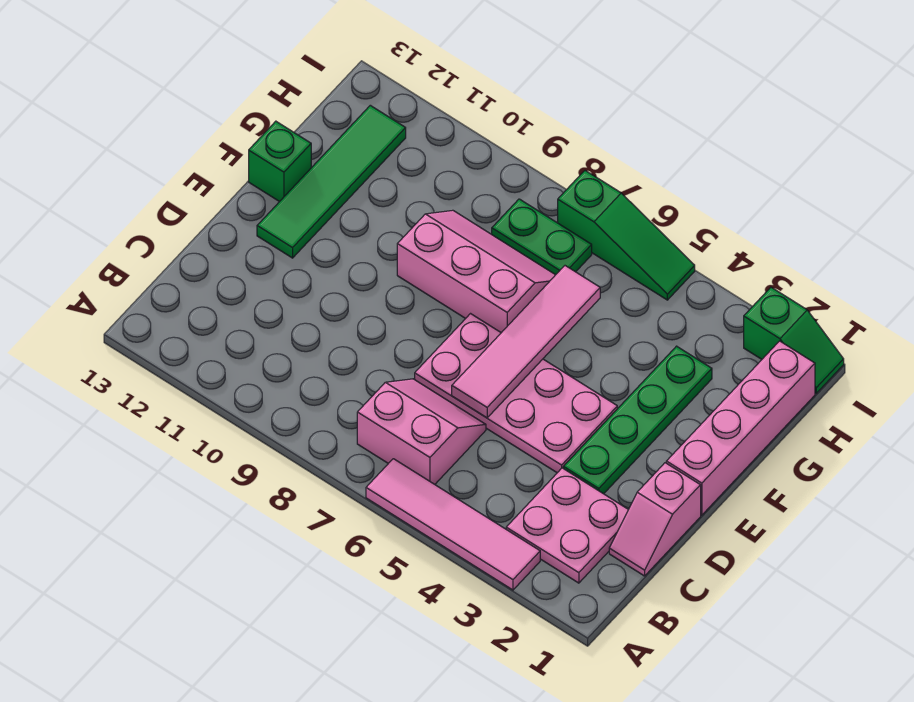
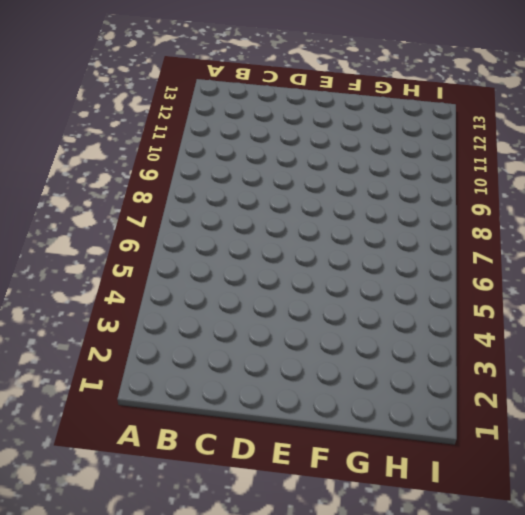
none -> pink tile A3:A6 level 1
none -> pink plate B2:C3 level 1
none -> pink slope B6:C7 level 1 top B

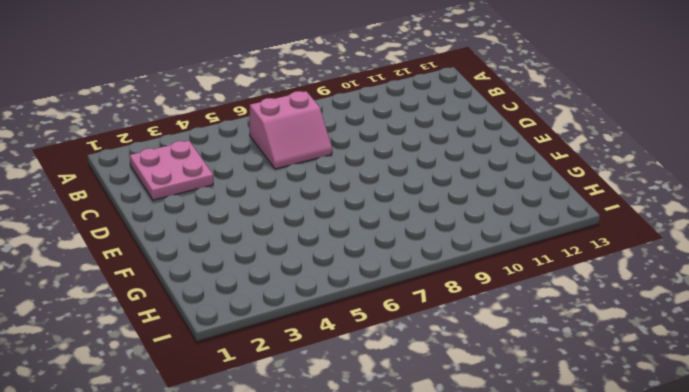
none -> pink tile A3:A6 level 1
none -> pink slope C1:D1 level 1 top D
none -> green plate D3:G3 level 1

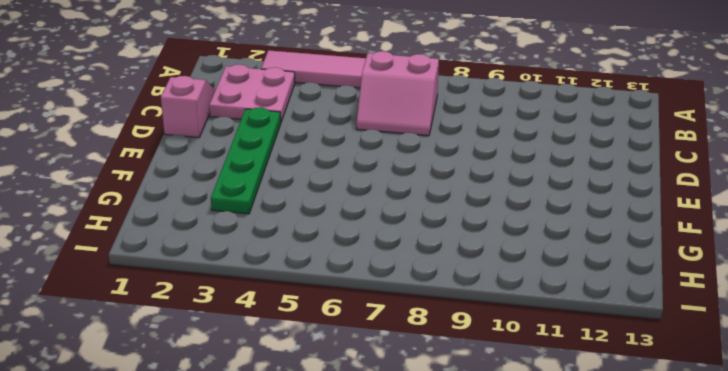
none -> pink plate D4:E7 level 1
none -> pink brick E1:H1 level 1
none -> green tile E12:H12 level 1

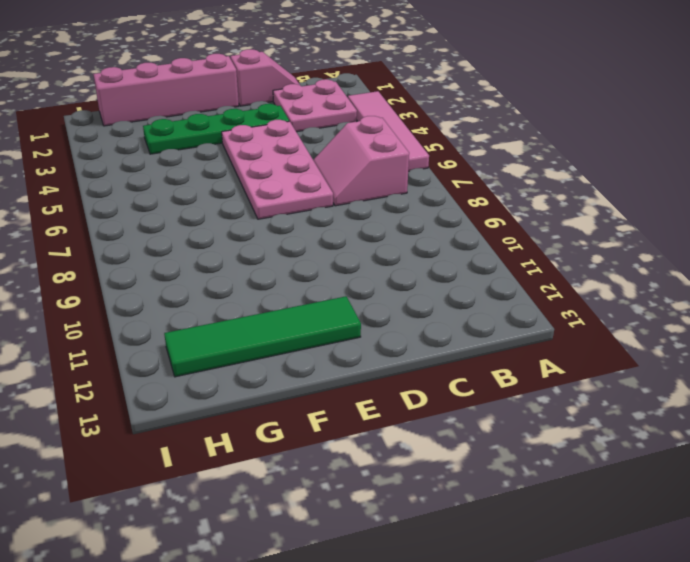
none -> pink slope F7:G9 level 1 top F
none -> green brick F13 level 1
none -> green plate H7:H8 level 1

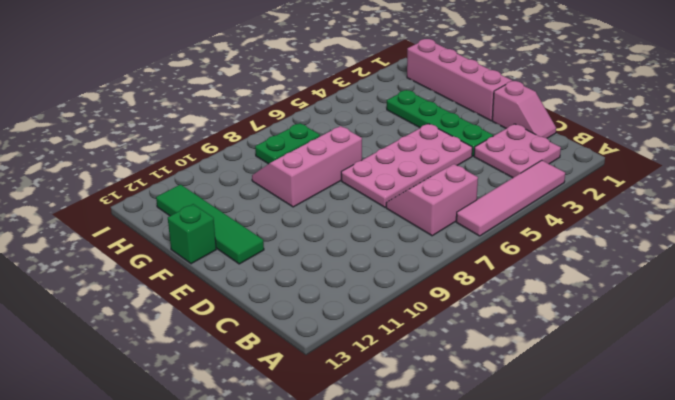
none -> green slope I1:I2 level 1 top 2
none -> green slope I5:I7 level 1 top 7
none -> pink tile D6:G6 level 2

